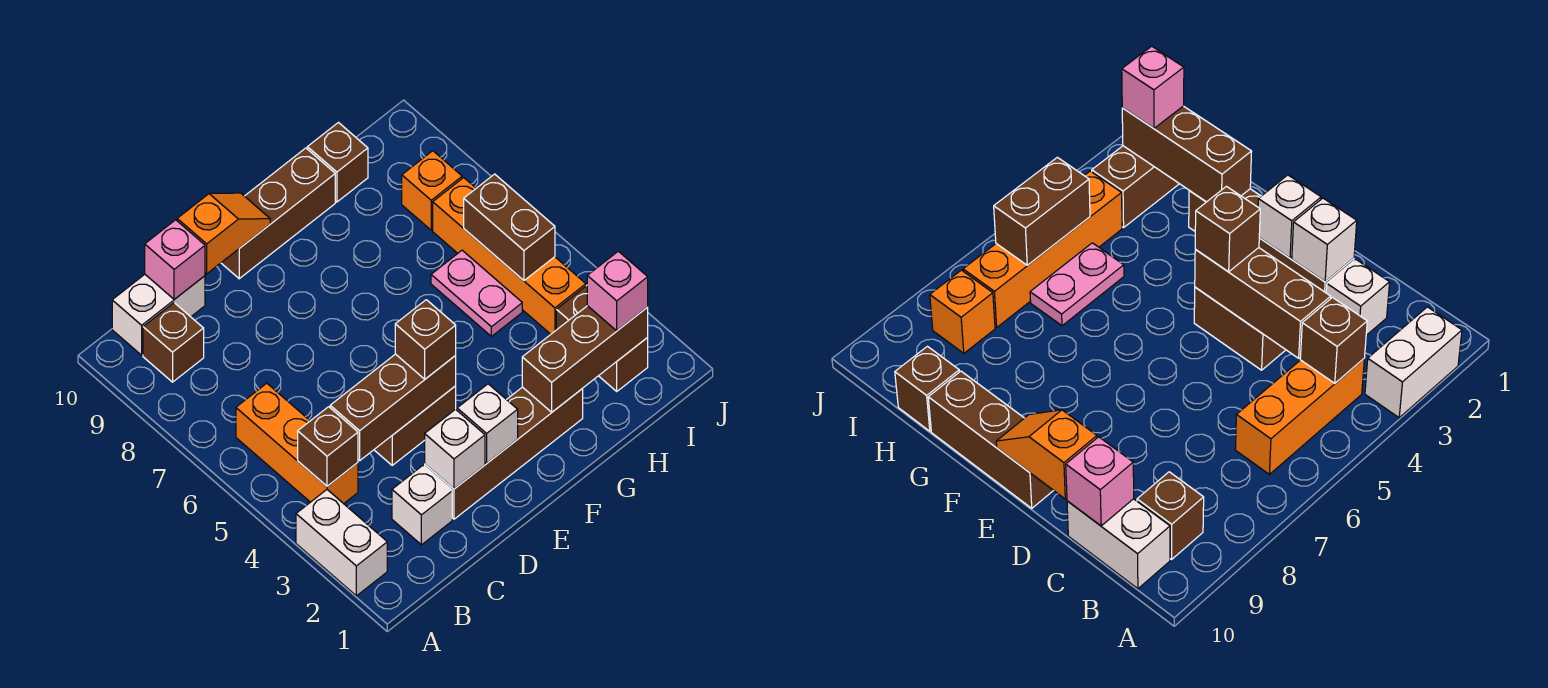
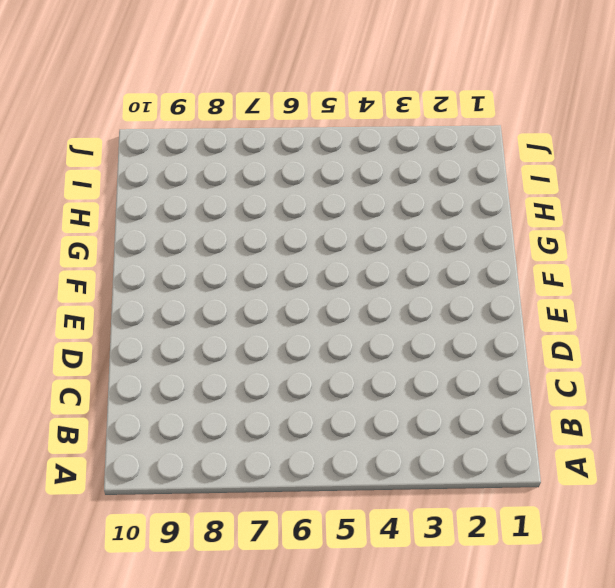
none -> white brick A2:A3 level 1
none -> orange brick B4:B6 level 1
none -> brown brick B9 level 1

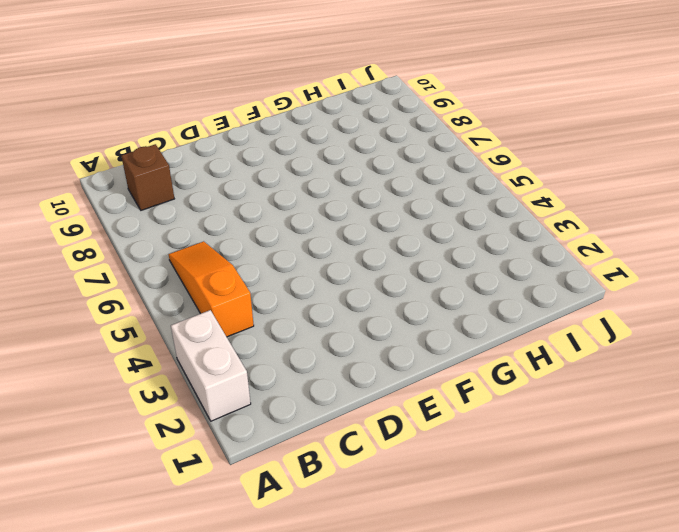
orange slope B4:B6 level 1 top 4 -> orange brick B4:B6 level 1
none -> white brick B10:C10 level 1
none -> white brick C2 level 1
none -> brown brick D2:G2 level 1

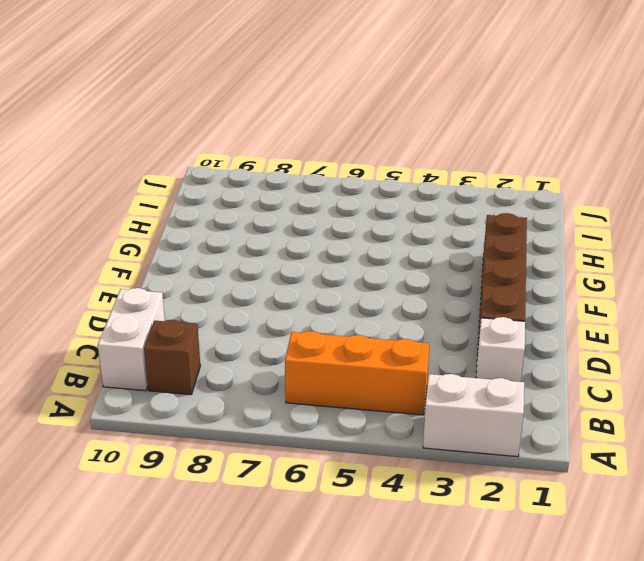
none -> brown brick D4:E4 level 1
none -> brown brick E10:G10 level 1
none -> pink plate H5:H6 level 1

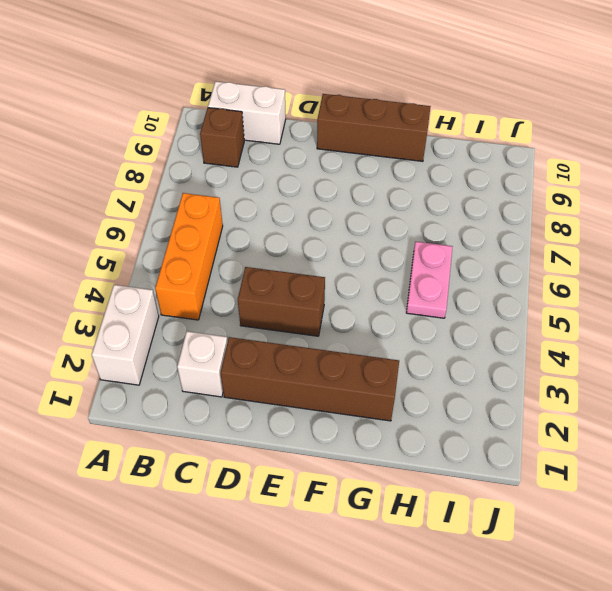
none -> brown brick H10 level 1
none -> brown brick I2:I3 level 1
none -> orange brick I4:I7 level 1

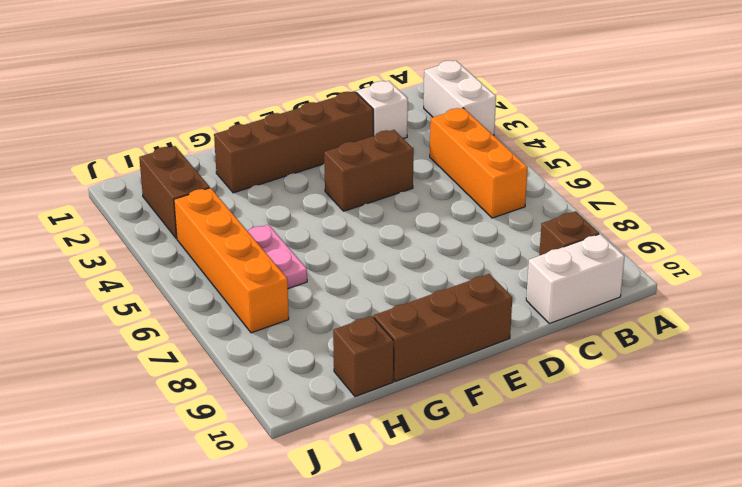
none -> orange brick I8 level 1
none -> brown brick B4 level 2
none -> brown brick C4:E4 level 2

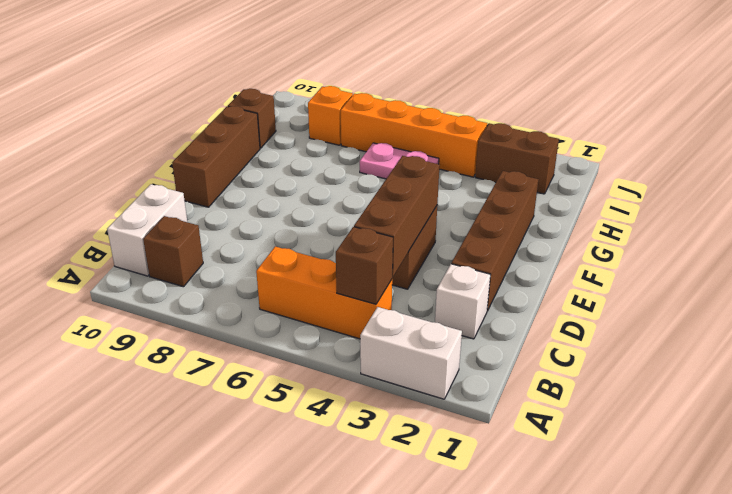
none -> pink brick C10 level 2
none -> white brick D2 level 2
none -> orange slope D10:E10 level 2 top D

